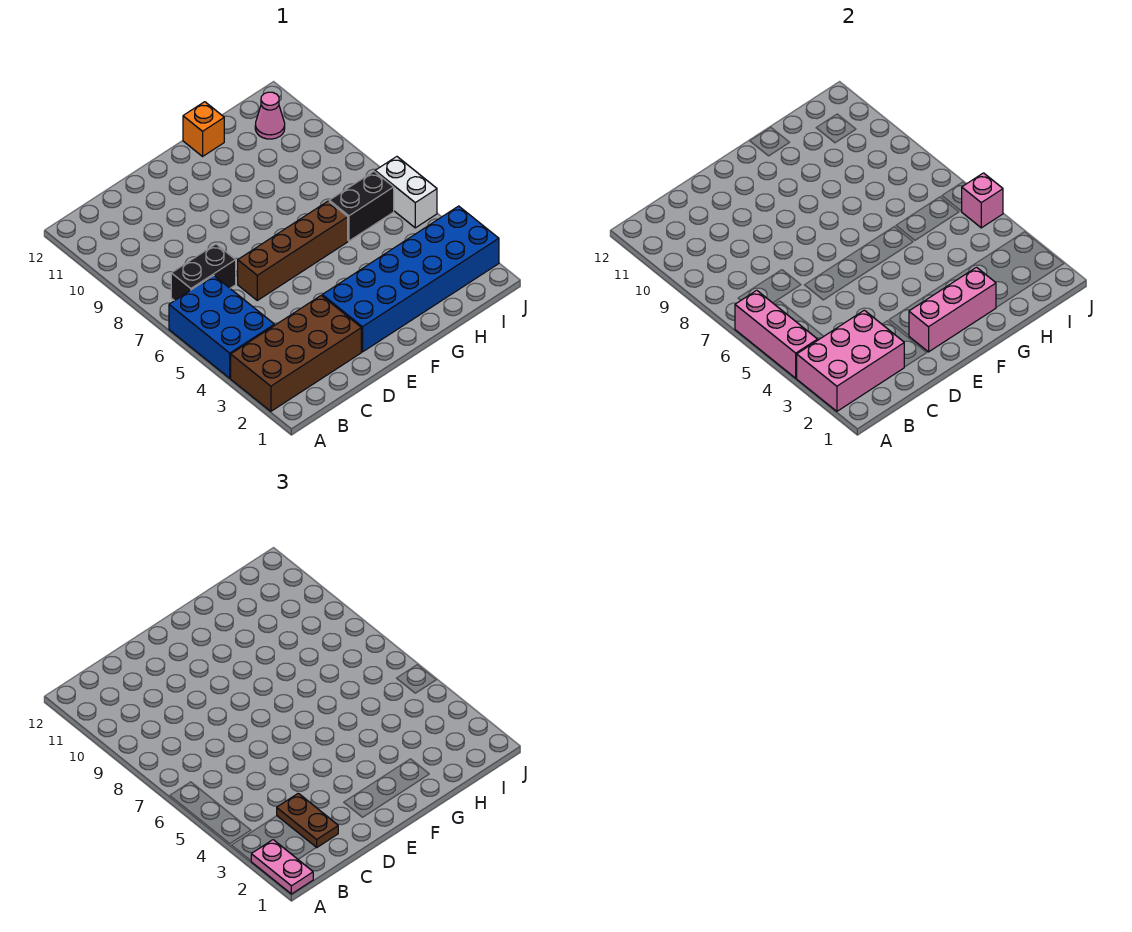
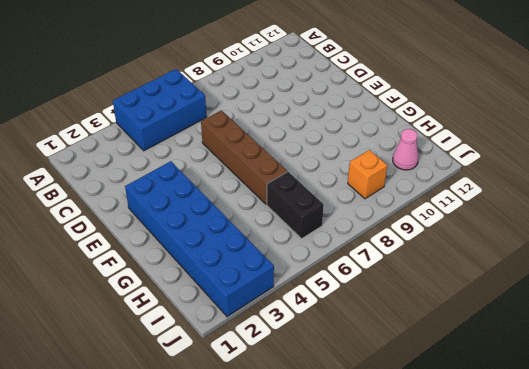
orange brick I9 level 1 -> orange brick G12 level 1
none -> brown brick A2:D3 level 1
none -> black brick B7:C7 level 1
none -> white brick J5:J6 level 1

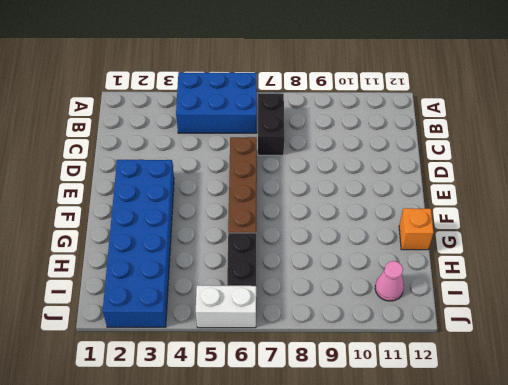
none -> brown brick A2:D3 level 1
none -> pink brick A2:C3 level 2
none -> pink brick A4:A6 level 2

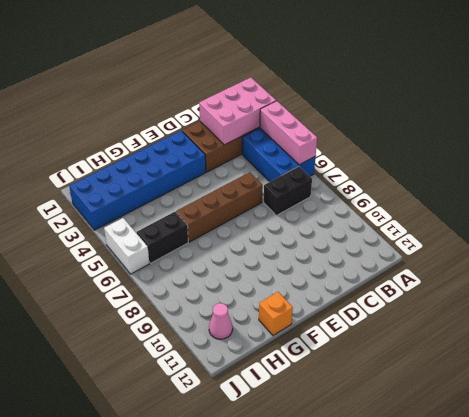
none -> pink brick E2:G2 level 2
none -> pink brick J5 level 2
none -> pink plate A1:A2 level 3

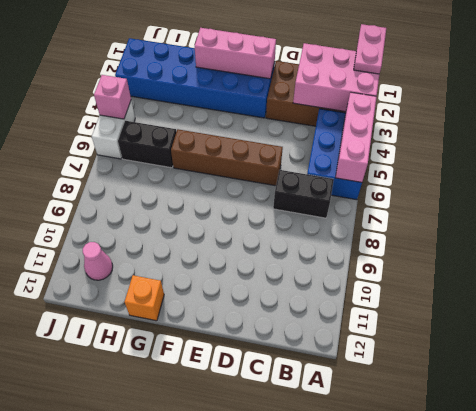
none -> brown plate C2:C3 level 3

